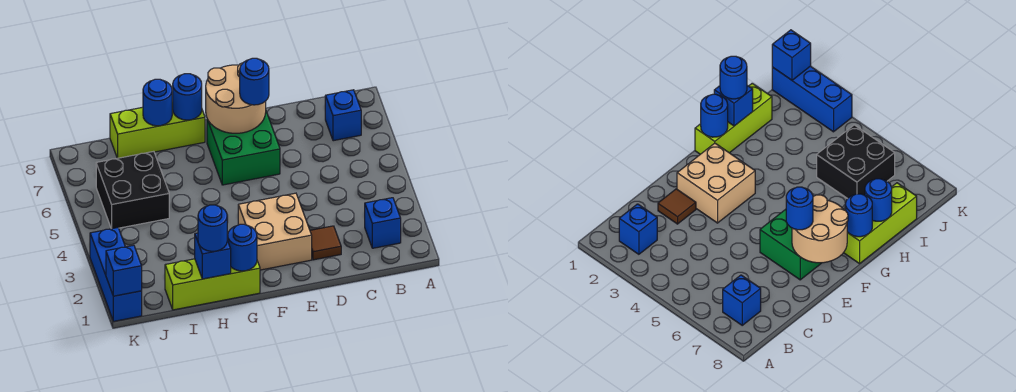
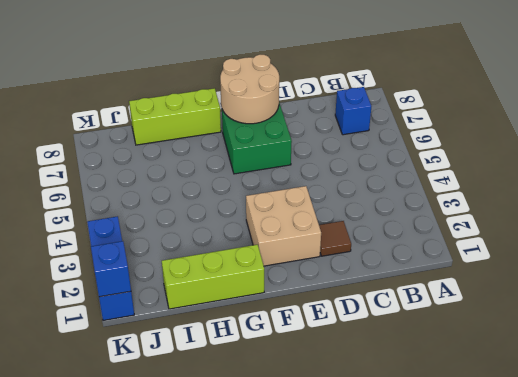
none -> blue brick B2 level 1
none -> black brick I5:J6 level 1
none -> blue round brick G1 level 2

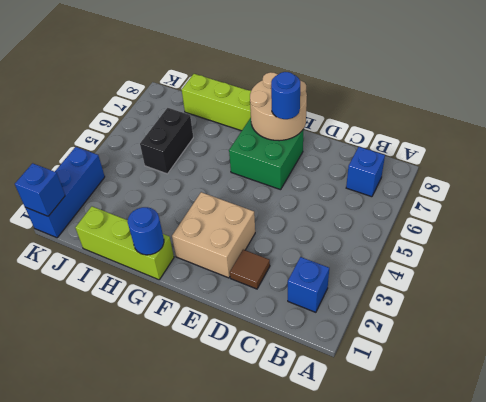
black brick I5:I6 level 1 -> black brick I5:J6 level 1
none -> blue round brick G8 level 2
none -> blue brick H1 level 2
none -> blue round brick H8 level 2

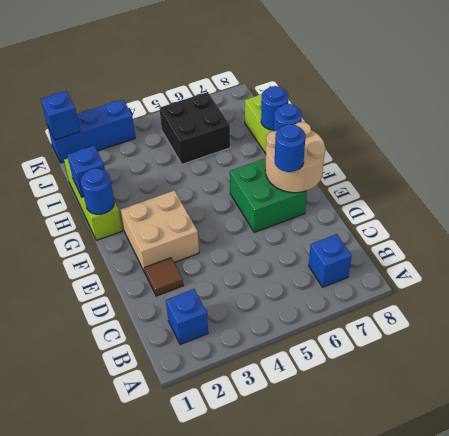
none -> blue round brick H1 level 3

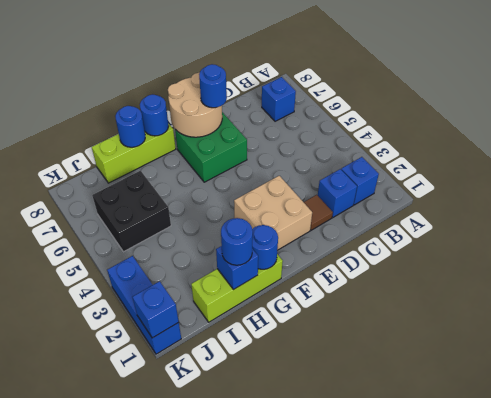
blue brick C2 level 1 -> none

